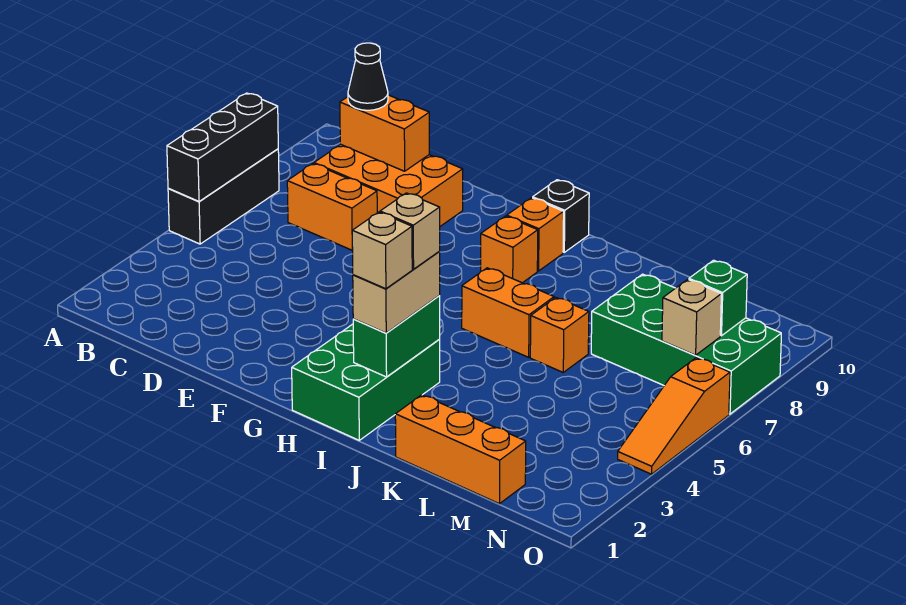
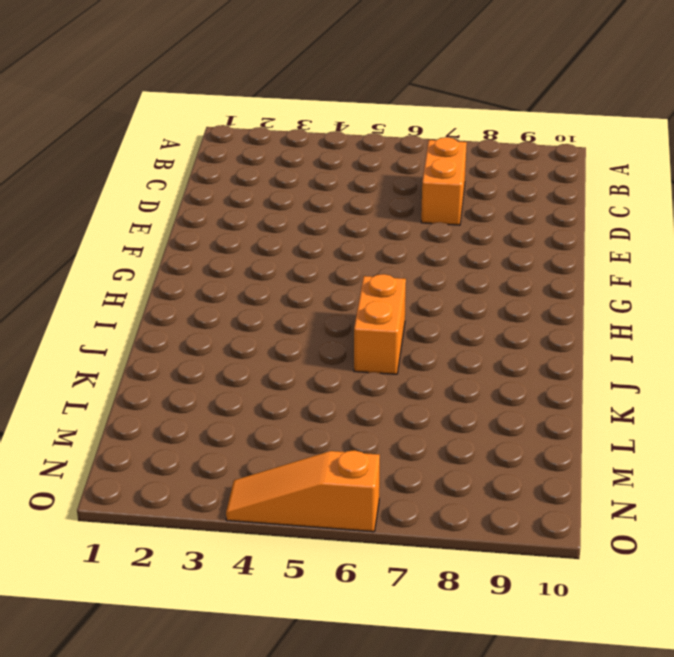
none -> black brick A5:A7 level 1
none -> orange brick C8:E9 level 1
none -> green brick H1:I3 level 1

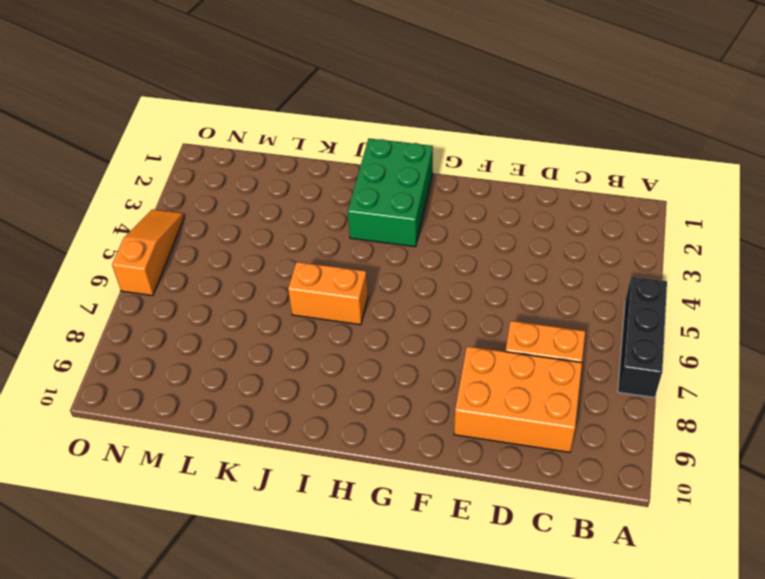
none -> orange brick H8 level 1
none -> orange brick H9 level 1
none -> black brick H10 level 1

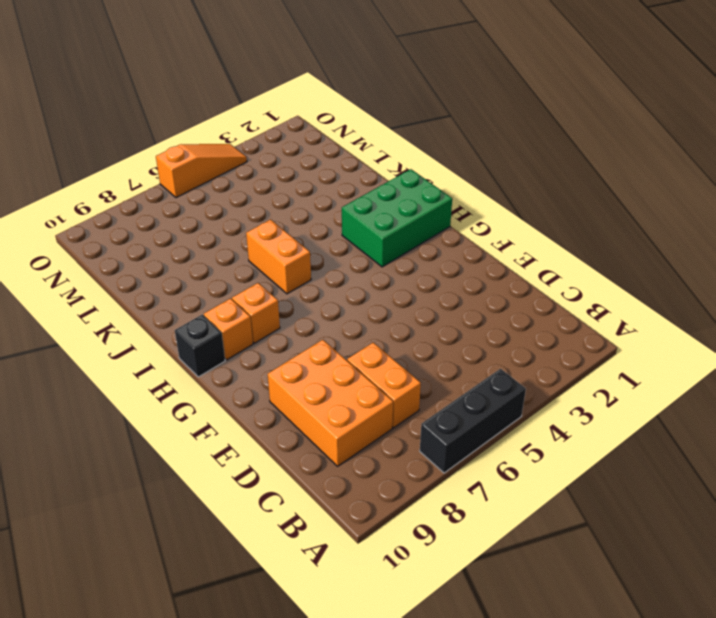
none -> orange brick K1:M1 level 1
none -> orange brick K6 level 1
none -> green brick L7:O8 level 1

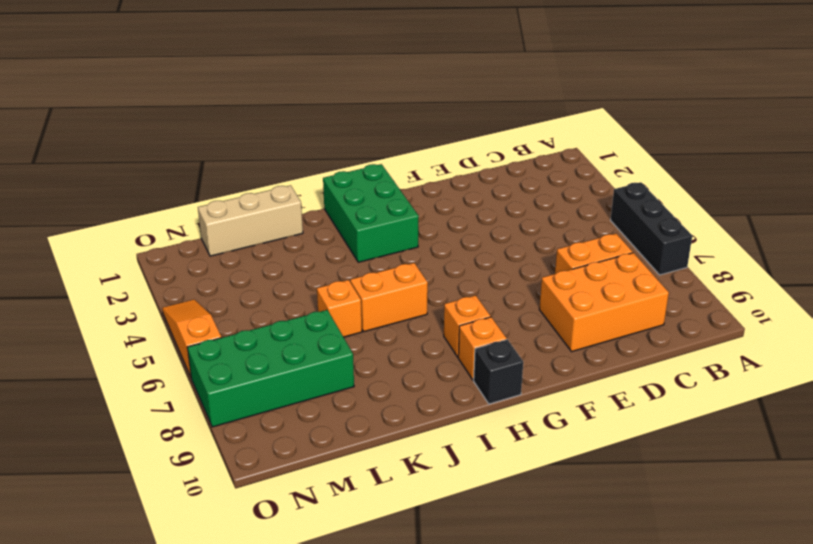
tan brick K1:M1 level 1 -> orange brick K1:M1 level 1
none -> black brick A5:A7 level 2
none -> orange brick C9:D9 level 2
none -> green brick I2:I3 level 2

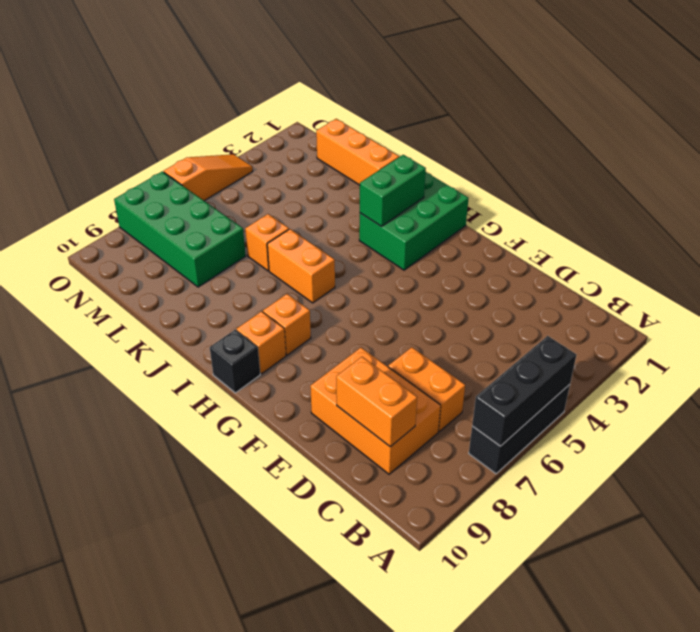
none -> tan brick N7 level 2
none -> green brick N8 level 2
none -> black cone C9 level 3

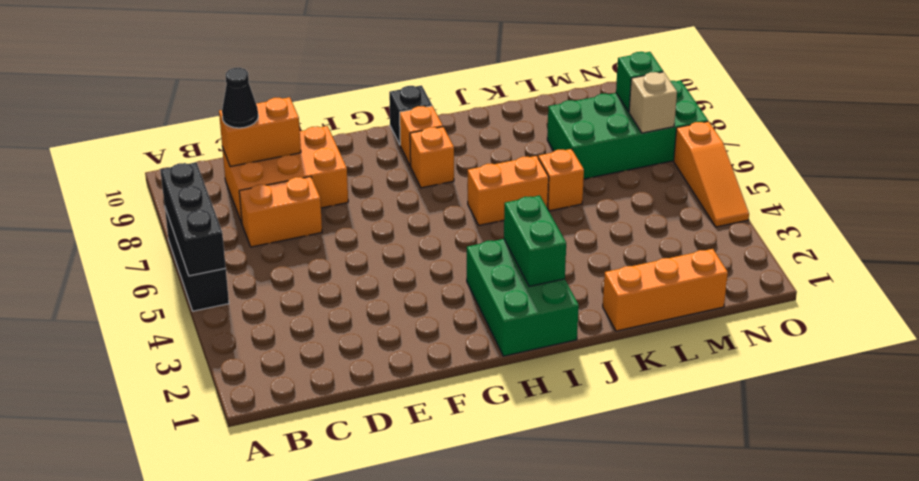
none -> tan brick I2:I3 level 3
none -> tan brick I2 level 4
none -> tan brick I3 level 4

